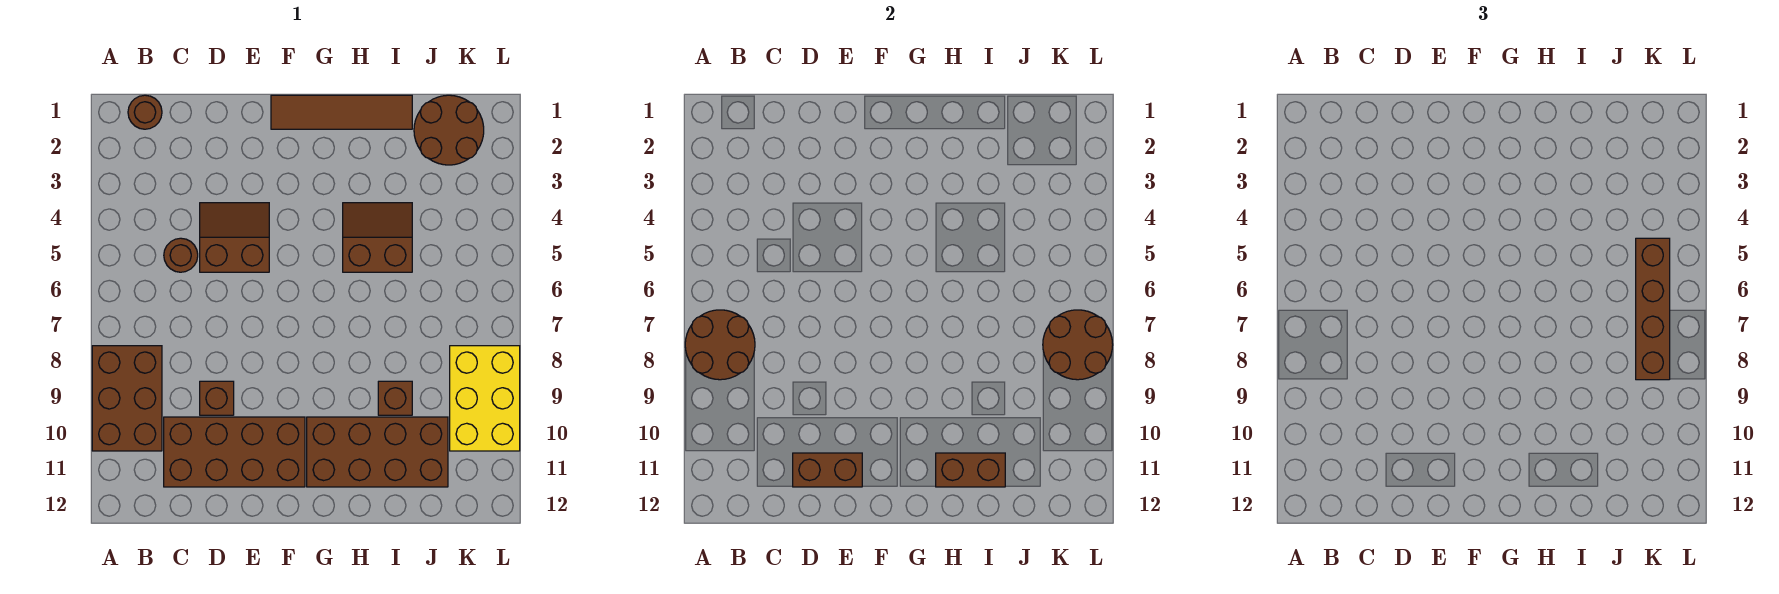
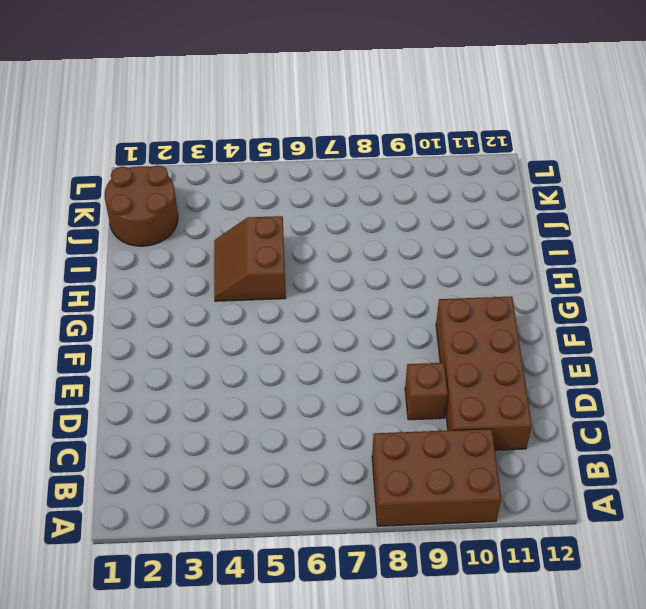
none -> brown round brick B1 level 1
none -> brown round brick C5 level 1
none -> brown slope D4:E5 level 1 top 5

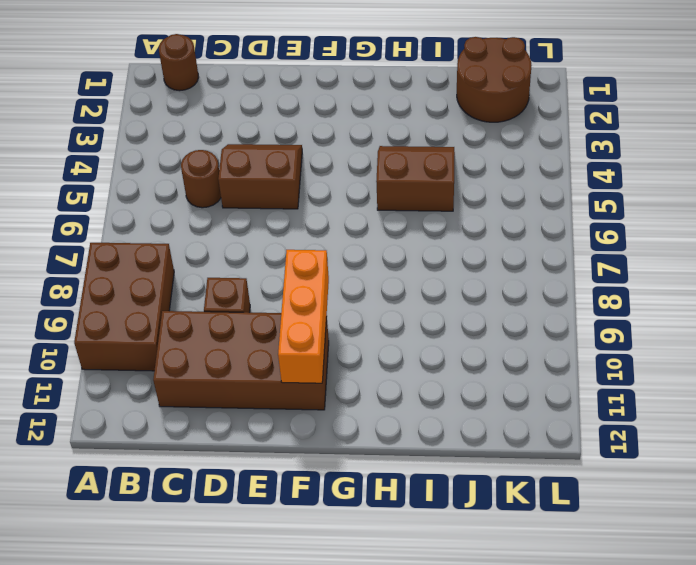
orange brick F9:F11 level 2 -> none
none -> brown tile F1:I1 level 1
none -> brown brick G10:J11 level 1
none -> brown brick I9 level 1

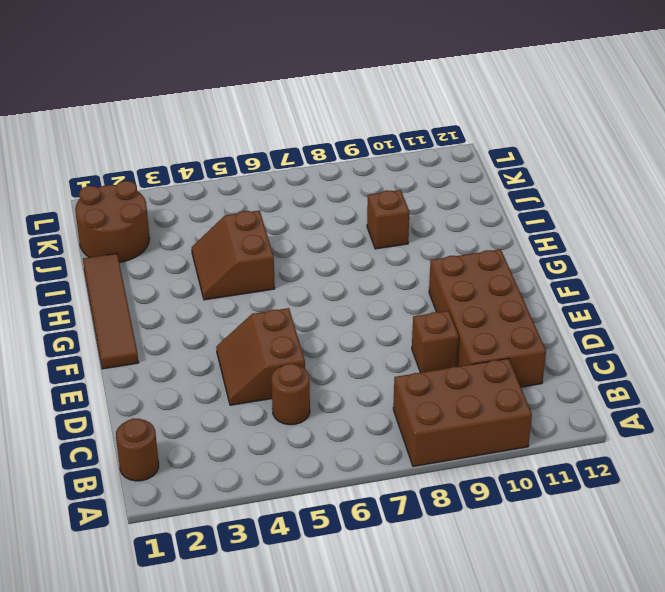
none -> brown brick G10:J11 level 1
none -> yellow brick K8:L10 level 1
none -> brown round brick A7:B8 level 2

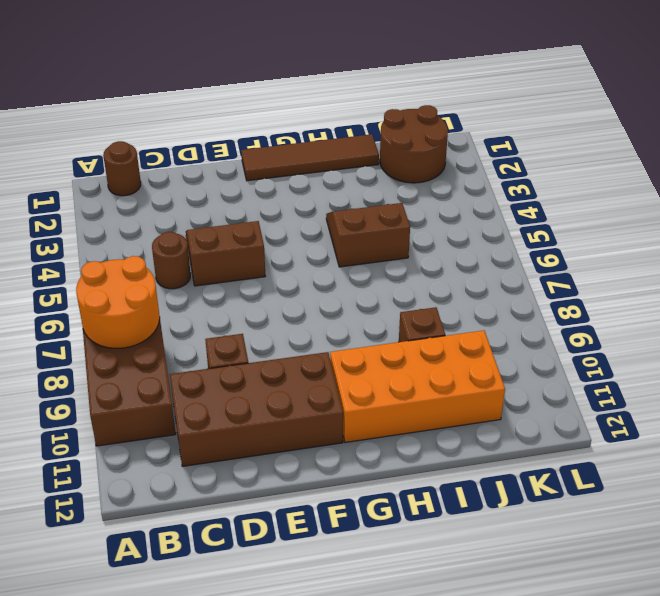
orange round brick A7:B8 level 2 -> brown round brick A7:B8 level 2
orange brick G10:J11 level 1 -> brown brick G10:J11 level 1
none -> yellow brick K8:L10 level 1
none -> brown brick D11:E11 level 2
none -> brown brick H11:I11 level 2

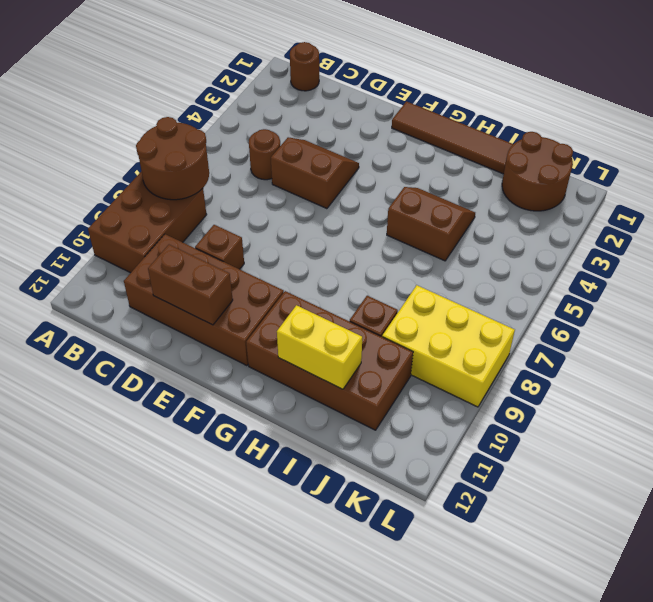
yellow brick H11:I11 level 2 -> brown brick H11:I11 level 2
yellow brick J8:L9 level 1 -> yellow brick K8:L10 level 1
none -> brown round brick K7:L8 level 2
none -> brown brick K5:K8 level 3

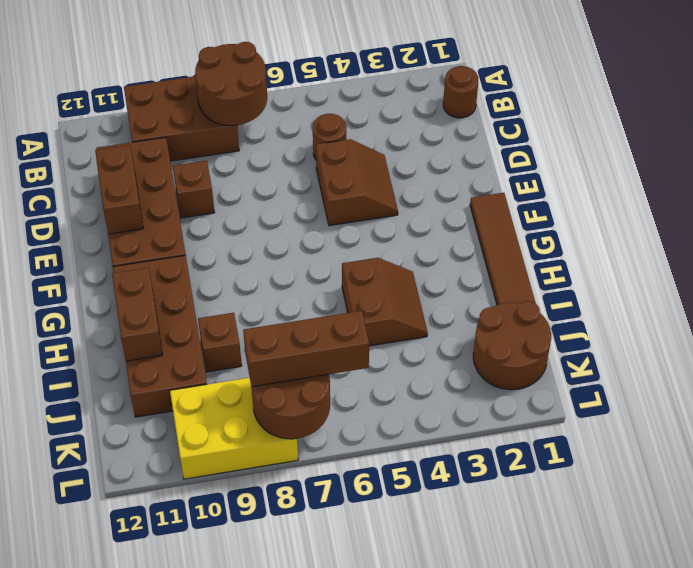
brown brick K6:K8 level 3 -> brown brick K5:K8 level 3

